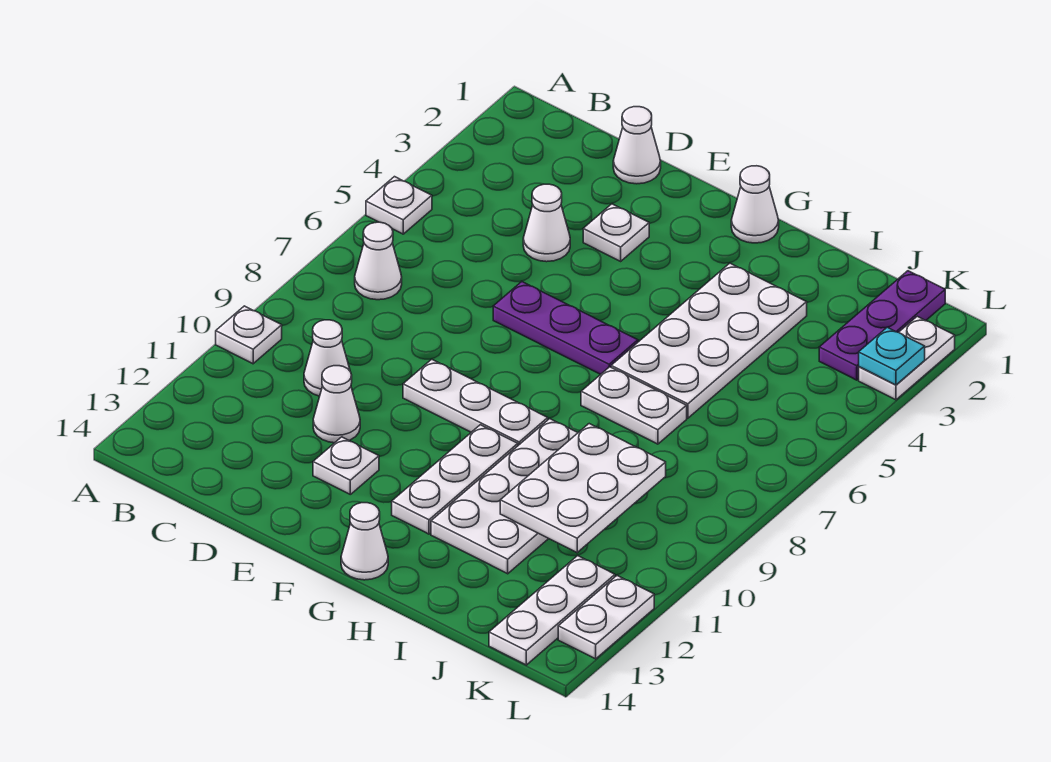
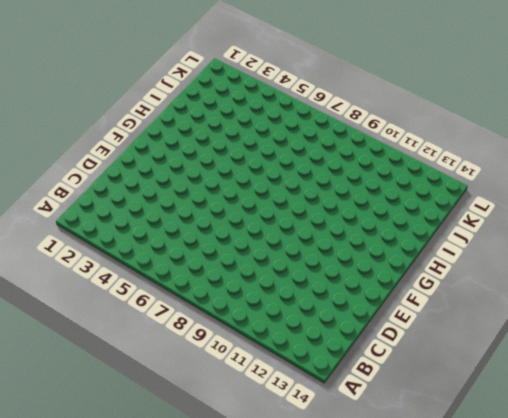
none -> white plate A5 level 1
none -> white plate A10 level 1
none -> white cone B7 level 1

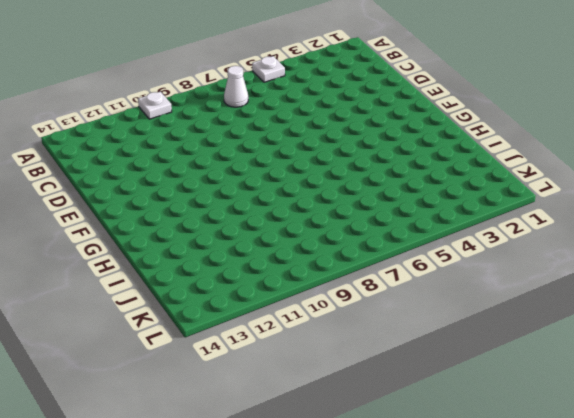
none -> white cone C10 level 1
none -> white cone D1 level 1
none -> white cone D4 level 1

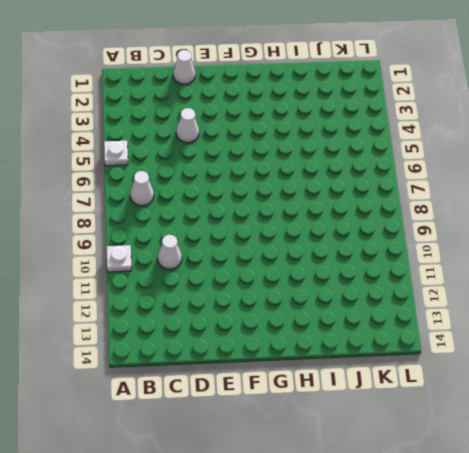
none -> white cone D11 level 1
none -> white plate E3 level 1
none -> purple plate E6:G6 level 1

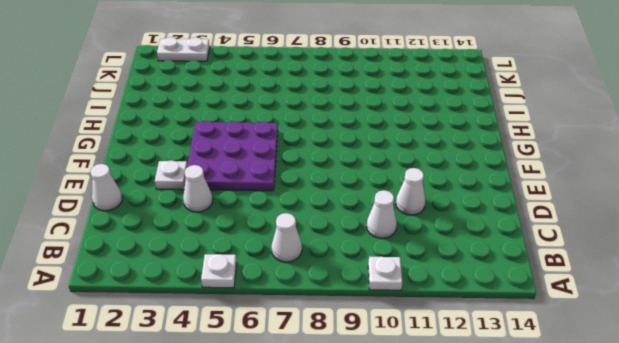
purple plate E4:G6 level 1 -> purple plate E6:G6 level 1
none -> white plate E9:G9 level 1
none -> white plate E12 level 1
none -> white cone G1 level 1

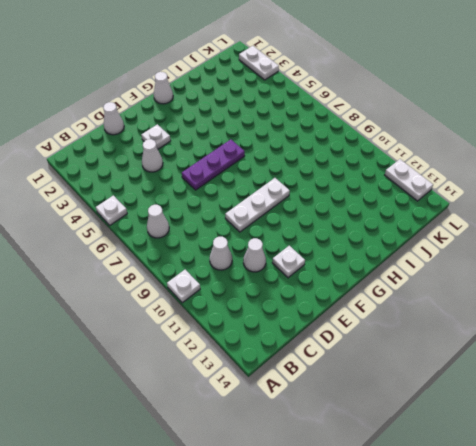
none -> white plate G10:G12 level 1
none -> white cone G14 level 1
none -> white plate H3:I6 level 1

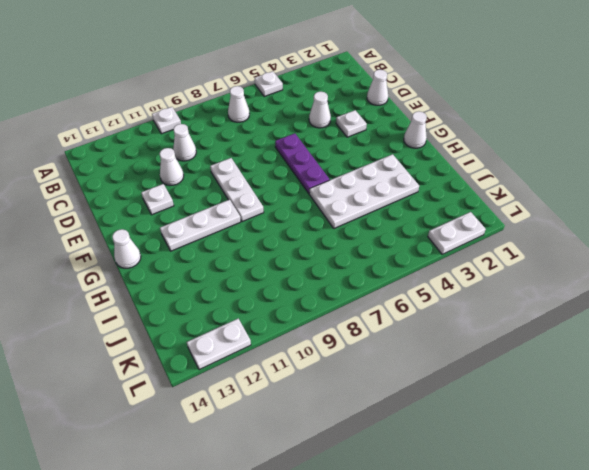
none -> white plate H7:I7 level 1
none -> white plate H9:I12 level 1
none -> purple plate K1:K3 level 1

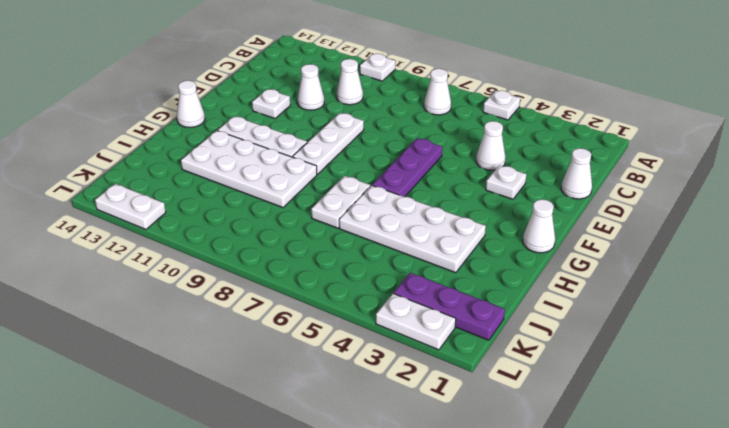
none -> white plate K12:K14 level 1
none -> white plate I9:J11 level 2
none -> cyan plate L3 level 2

